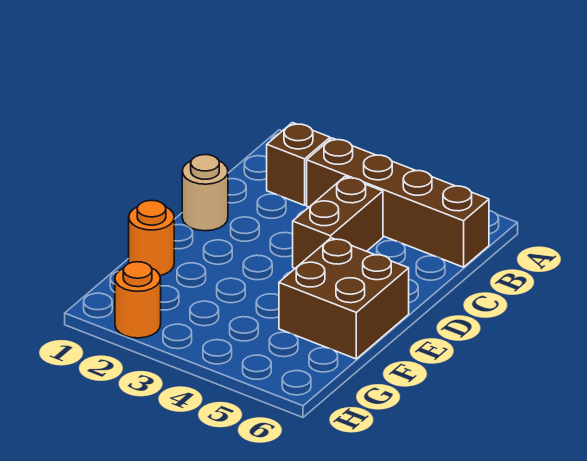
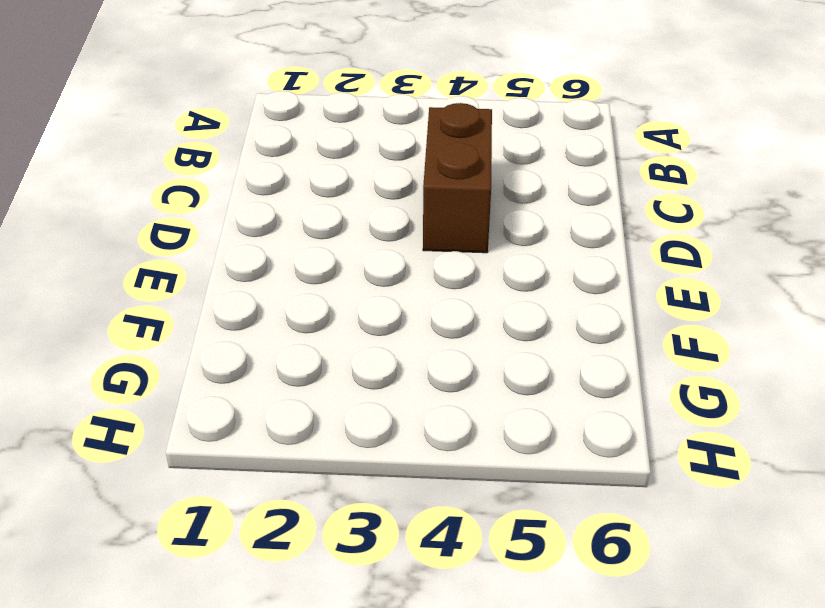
none -> brown brick B2 level 1
none -> brown brick B3:B6 level 1

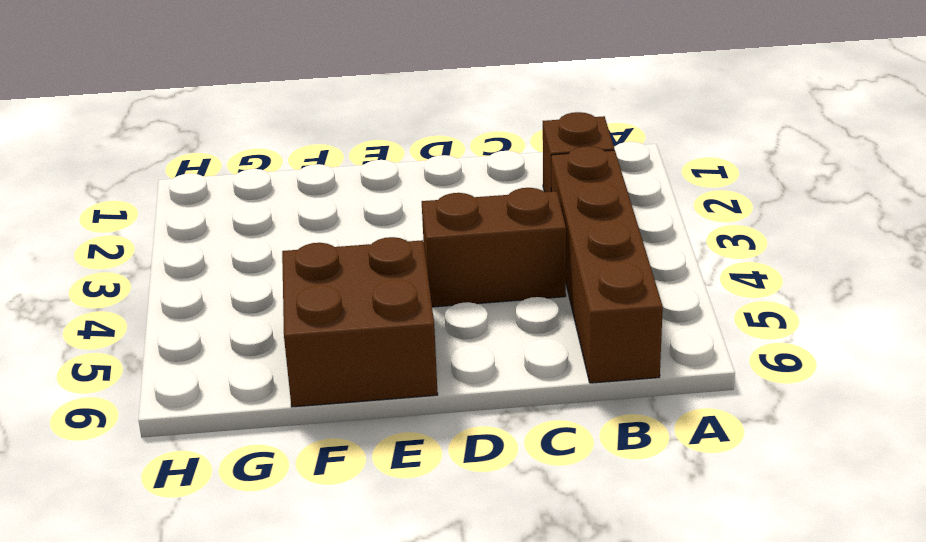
none -> tan round brick D1 level 1
none -> orange round brick F1 level 1

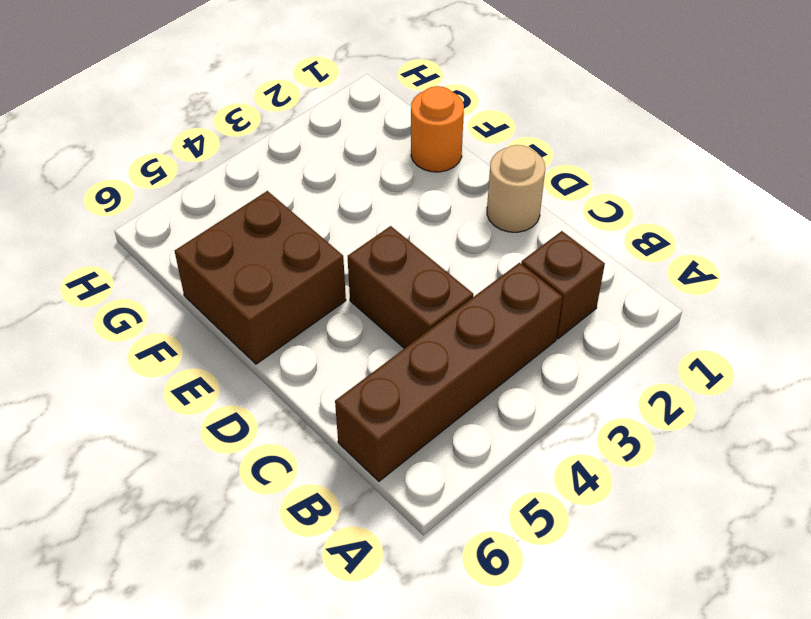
none -> orange round brick H2 level 1

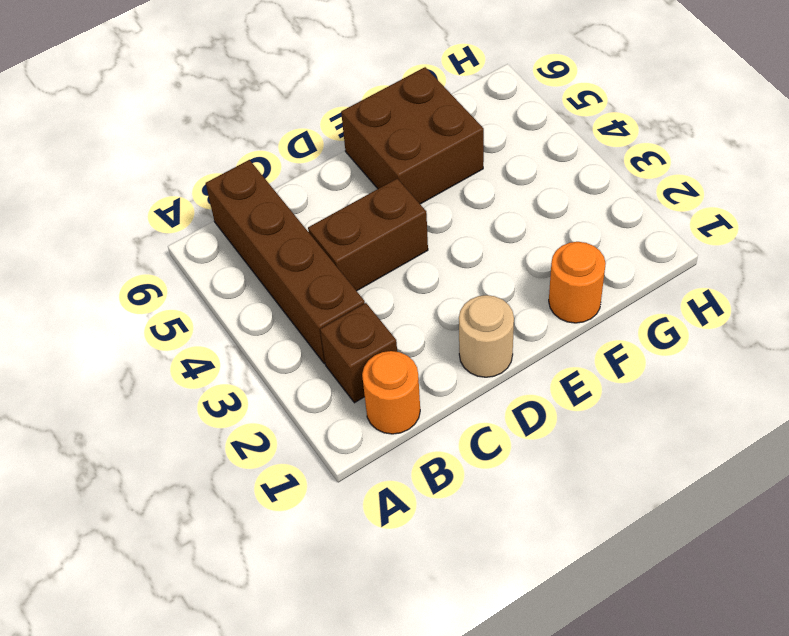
orange round brick B1 level 1 -> orange round brick H2 level 1

